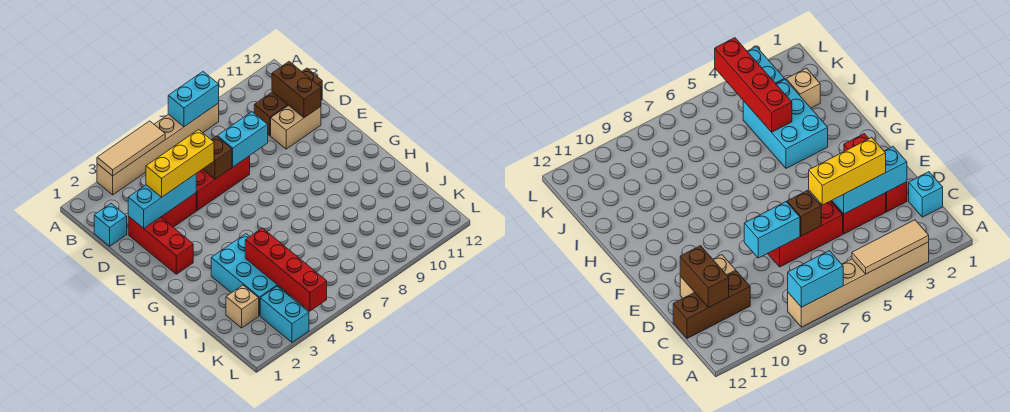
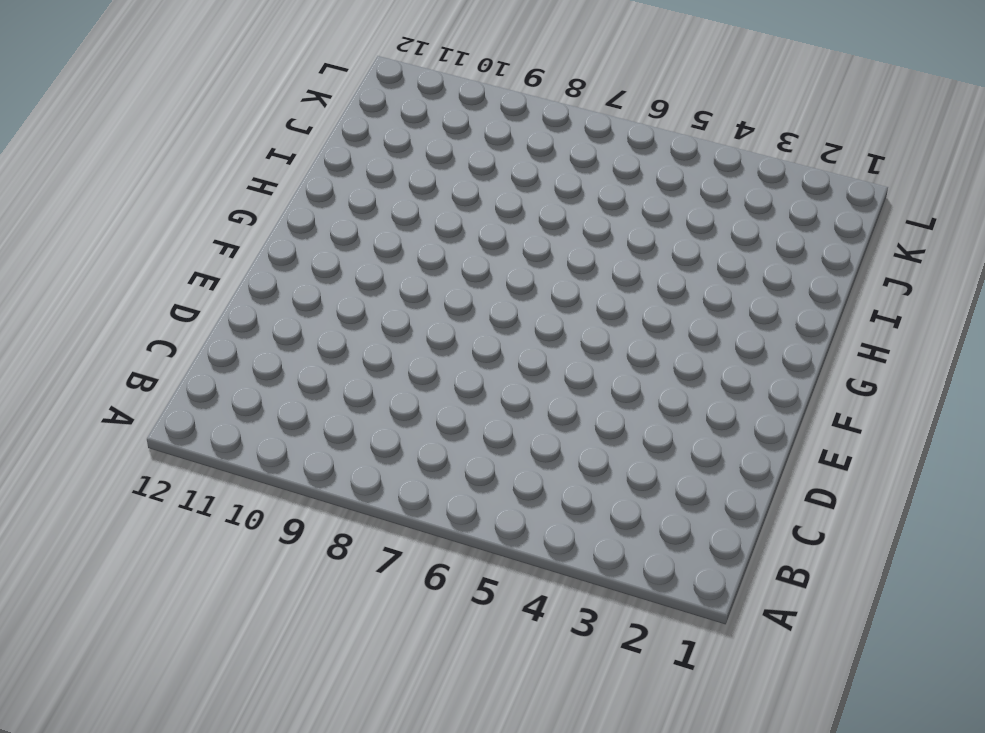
none -> tan brick A3:A8 level 1
none -> cyan brick C1 level 1
none -> brown brick C10:C12 level 1

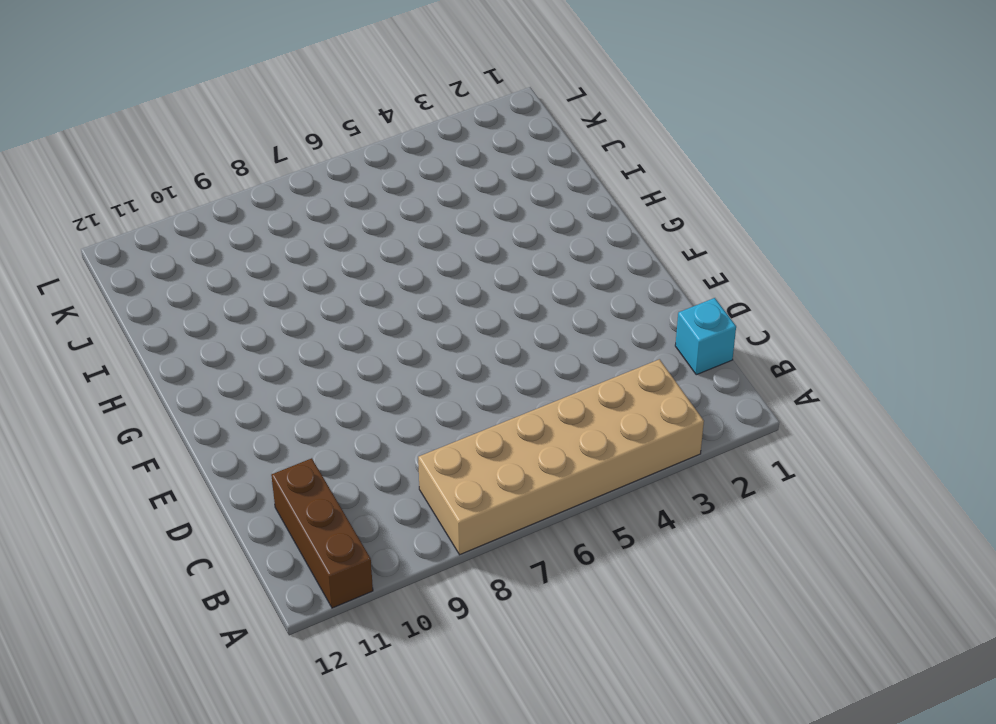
tan brick A3:B8 level 1 -> tan brick A3:A8 level 1
brown brick A11:C11 level 1 -> brown brick C10:C12 level 1
none -> red brick D2:F2 level 1
none -> red brick D3:D4 level 1
none -> red brick D5:D7 level 1

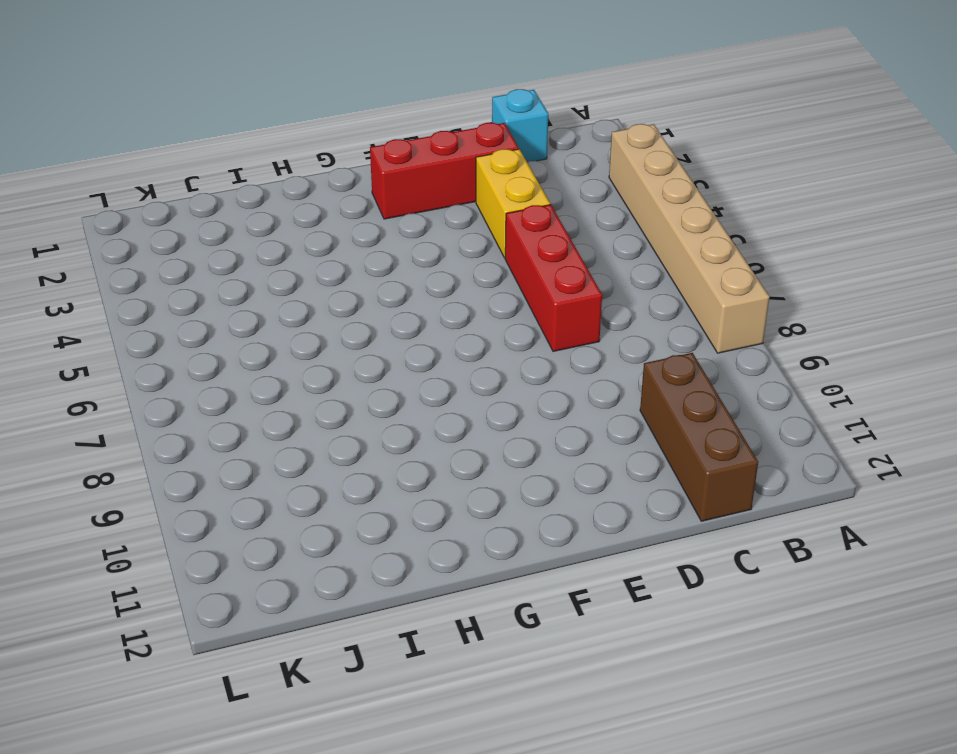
yellow brick D3:D4 level 1 -> red brick D3:D4 level 1
none -> tan brick D10:D11 level 1
none -> cyan brick H3:J4 level 1
none -> tan brick J2 level 1

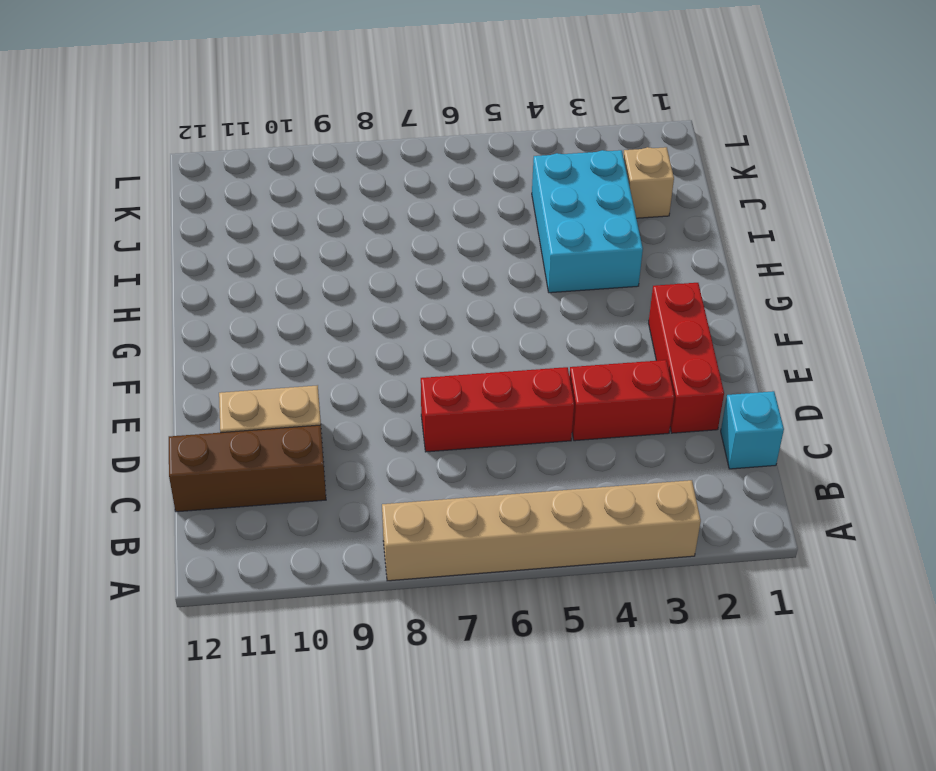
none -> cyan brick K3:L3 level 1
none -> tan tile A3:A5 level 2
none -> cyan brick A7:A8 level 2

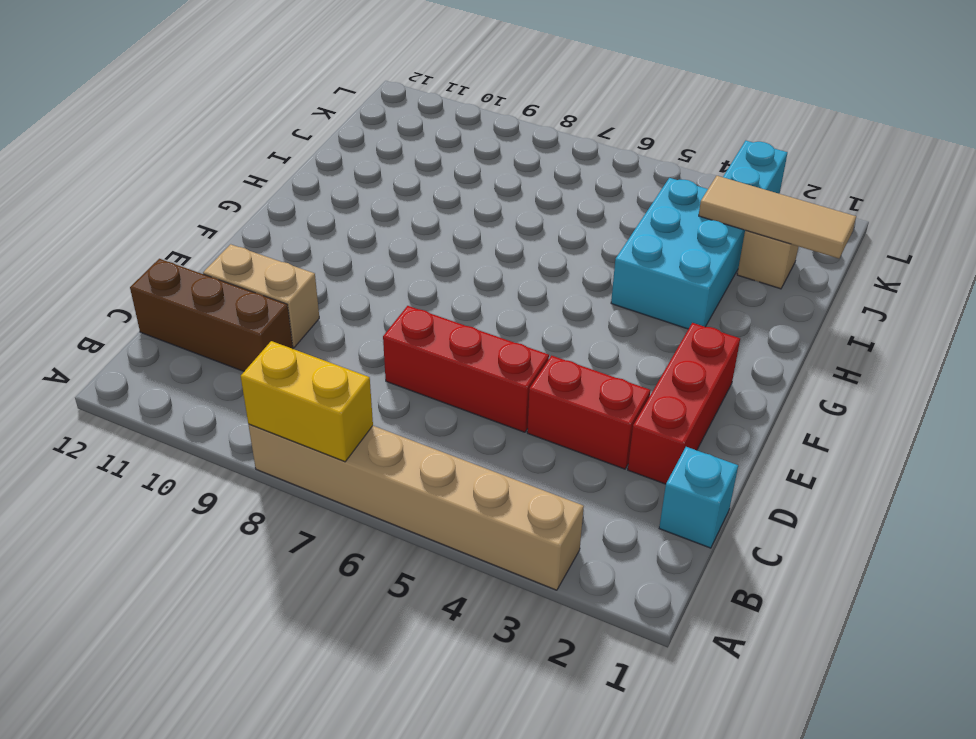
yellow brick A7:A8 level 2 -> cyan brick A7:A8 level 2
tan tile J1:J3 level 2 -> tan tile A3:A5 level 2
none -> brown brick C11:D11 level 2
none -> cyan brick D2:D4 level 2
none -> brown brick D6 level 2

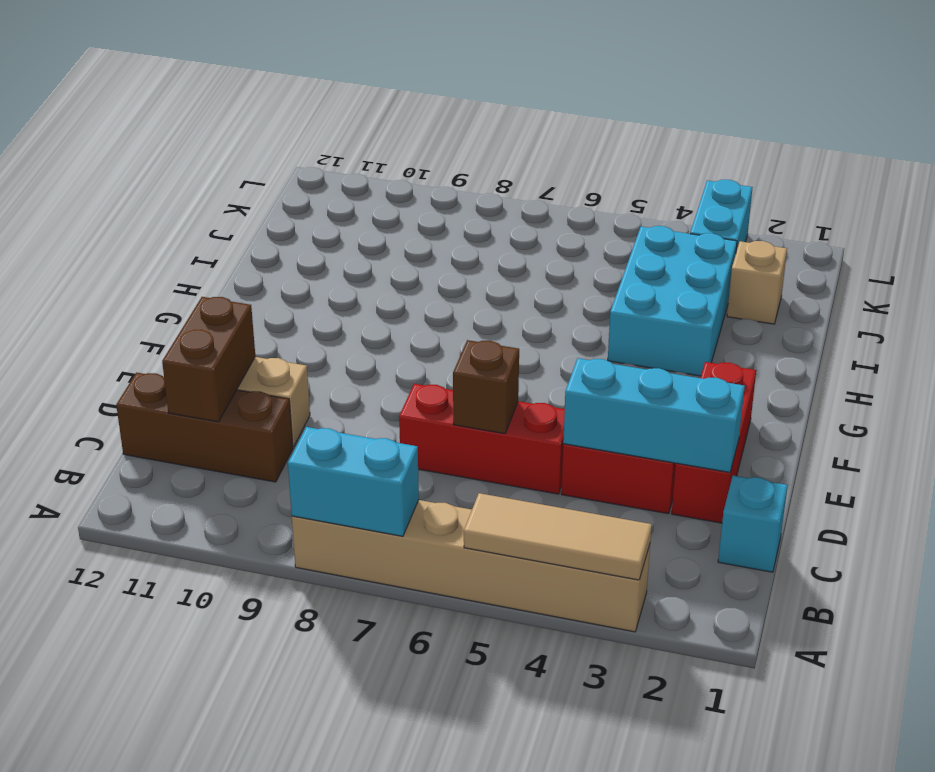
none -> cyan brick D7:D8 level 2
none -> red brick I4:L4 level 2
none -> yellow brick D3:D5 level 3

